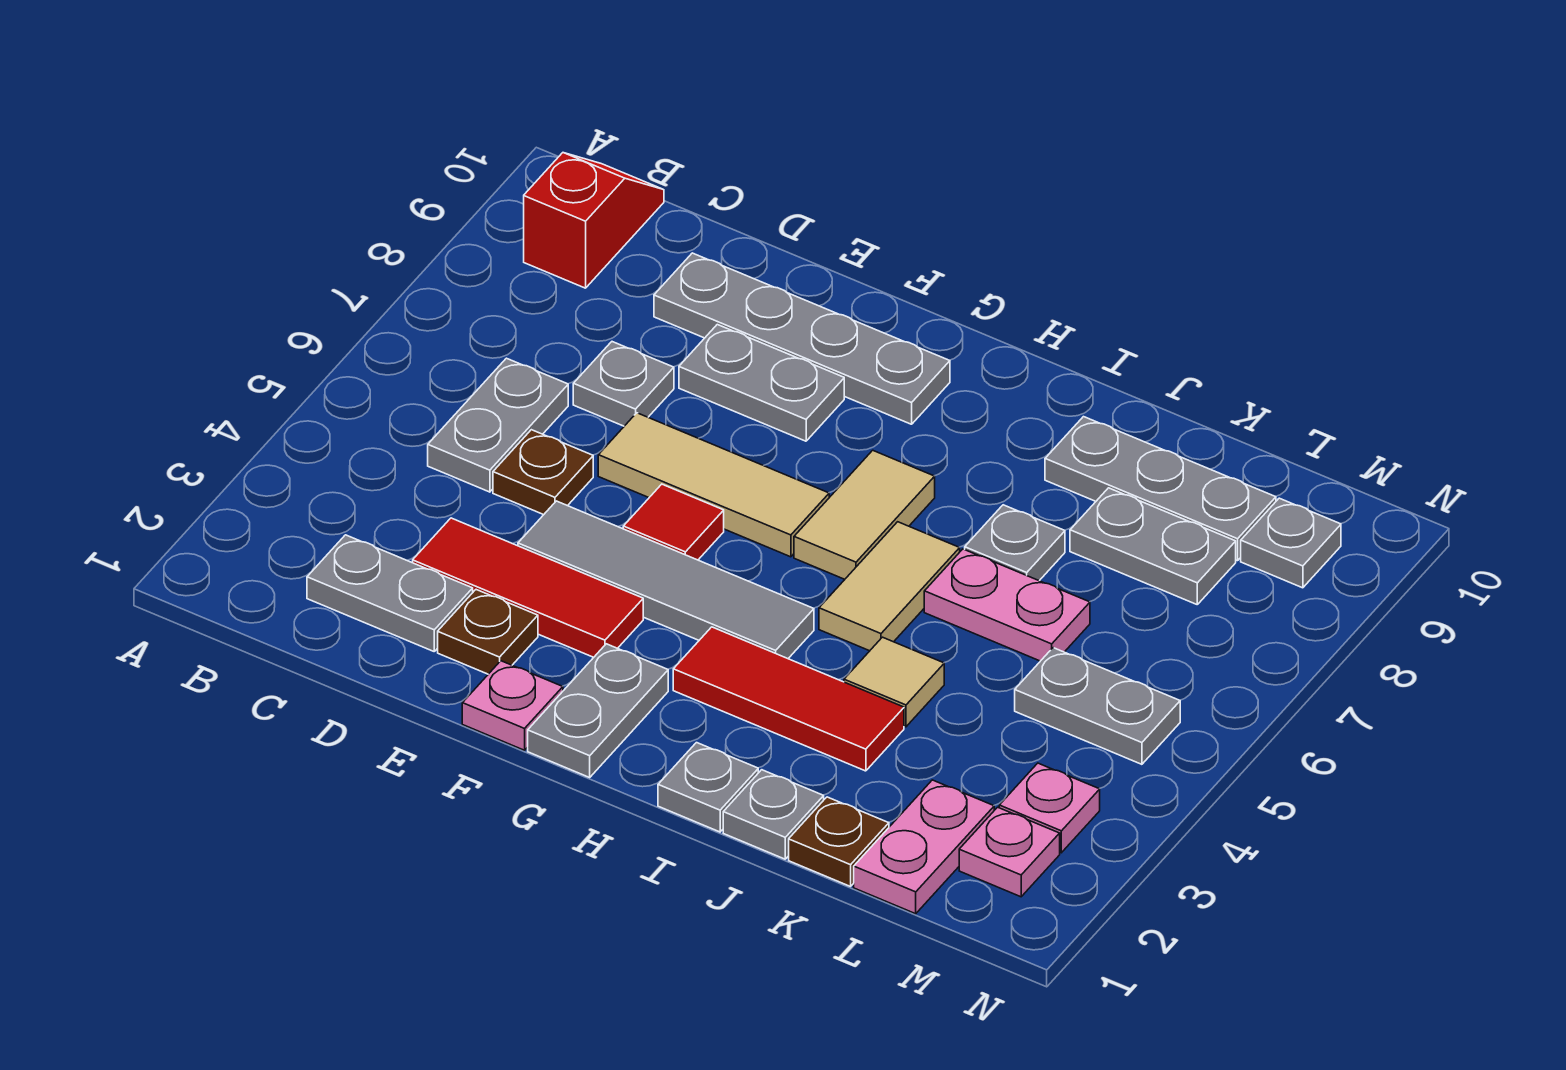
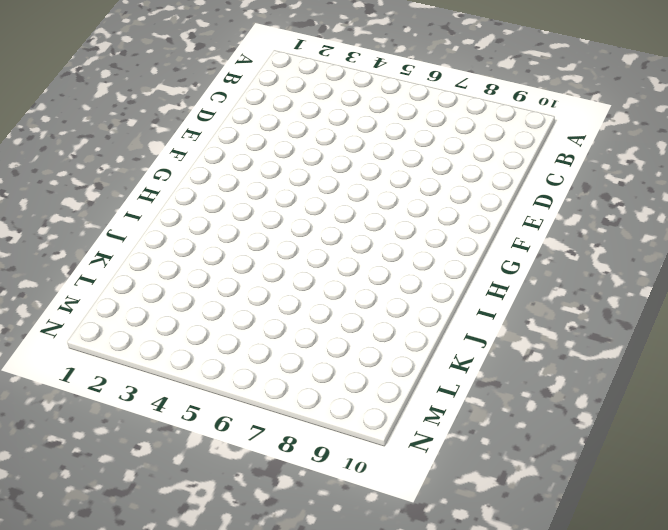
none -> red slope B9:B10 level 1 top 9
none -> grey plate C2:D2 level 1
none -> grey plate C5:C6 level 1
none -> red tile D3:F3 level 1

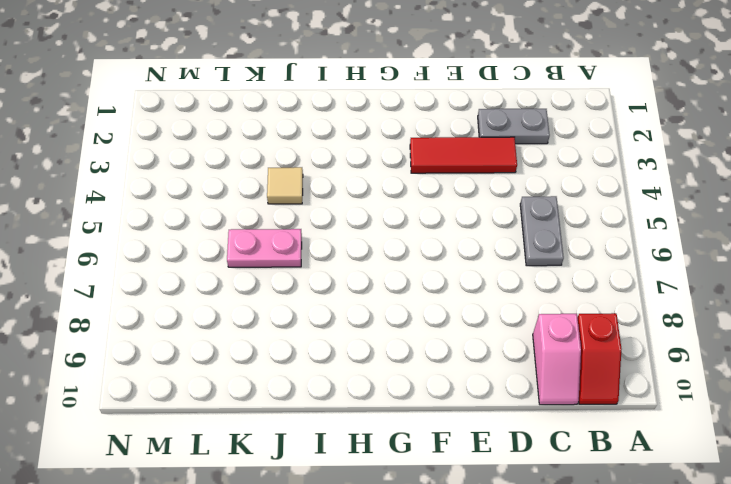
pink slope C9:C10 level 1 top 9 -> none
none -> brown plate D5 level 1
none -> grey plate D7 level 1
none -> grey plate D9:G9 level 1
none -> brown plate E2 level 1

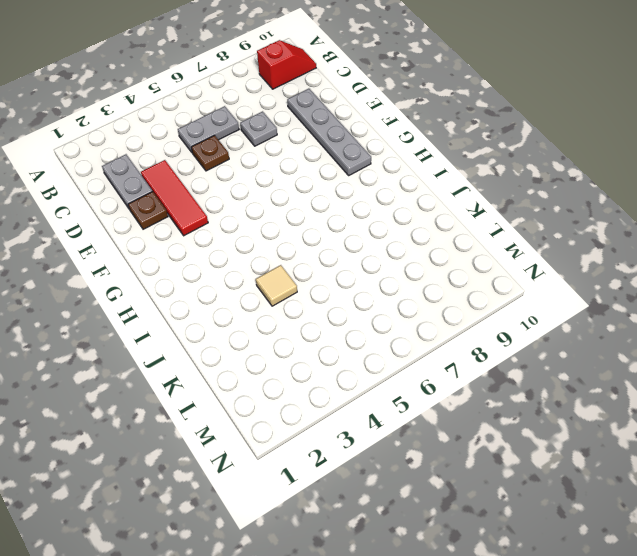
none -> grey tile E4:H4 level 1
none -> tan tile E6:G6 level 1
none -> grey plate E8:F8 level 1
none -> pink plate F1 level 1

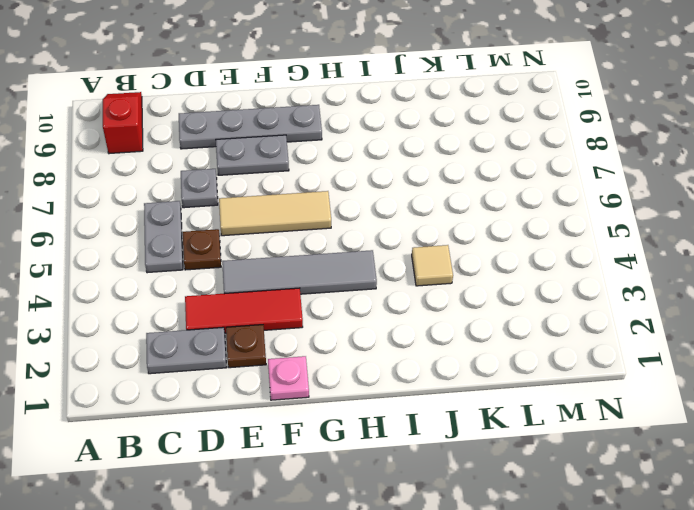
none -> red tile F5 level 1
none -> grey plate G1:G2 level 1
none -> red tile H3:J3 level 1
none -> tan tile H6:H7 level 1

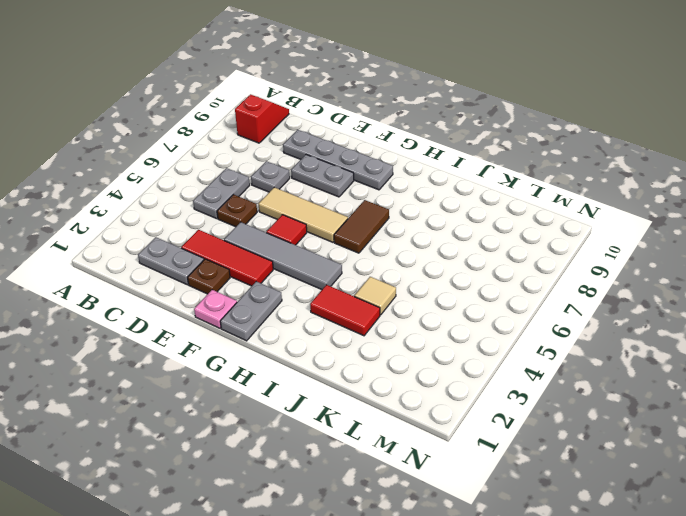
brown tile H6:H7 level 1 -> tan tile H6:H7 level 1
red tile I3:J3 level 1 -> red tile H3:J3 level 1
none -> grey plate I1 level 1
none -> tan tile I5:I6 level 1
none -> grey plate J1 level 1
none -> pink plate J6:K6 level 1

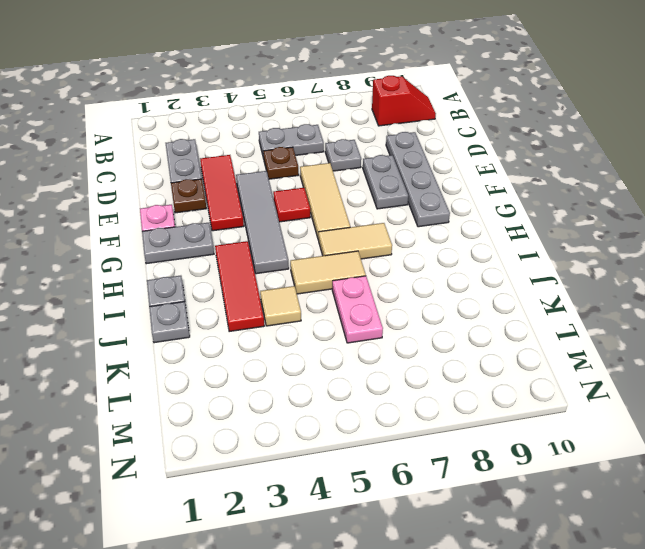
none -> grey plate J7 level 1
none -> grey plate J9:L9 level 1
none -> brown plate K1 level 1
none -> grey plate K8:L8 level 1

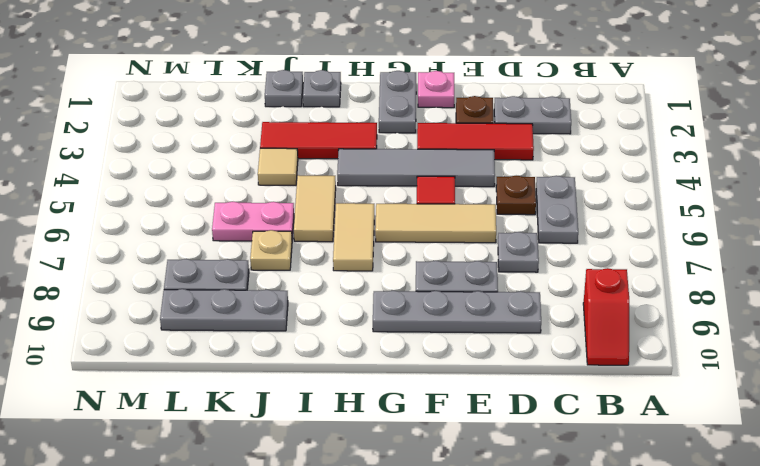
tan plate J7 level 1 -> grey plate J7 level 1
none -> brown plate K1 level 1
none -> pink plate L1:L2 level 1
none -> grey plate L5:M5 level 1
none -> pink plate M2 level 1

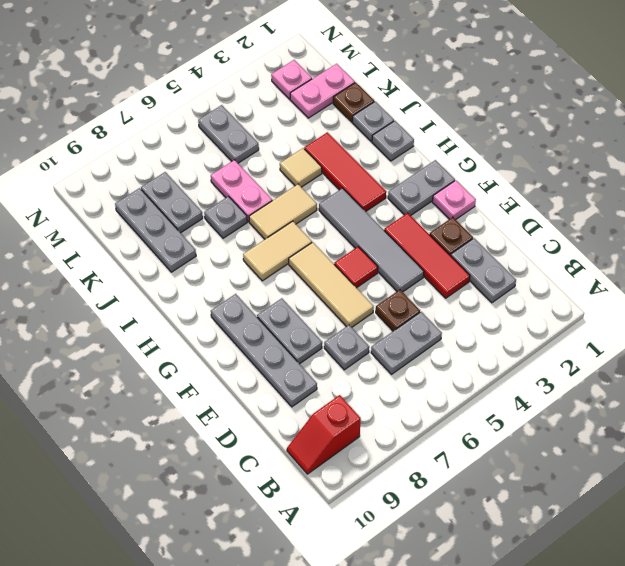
none -> pink plate M3 level 1
none -> grey plate M9 level 1

